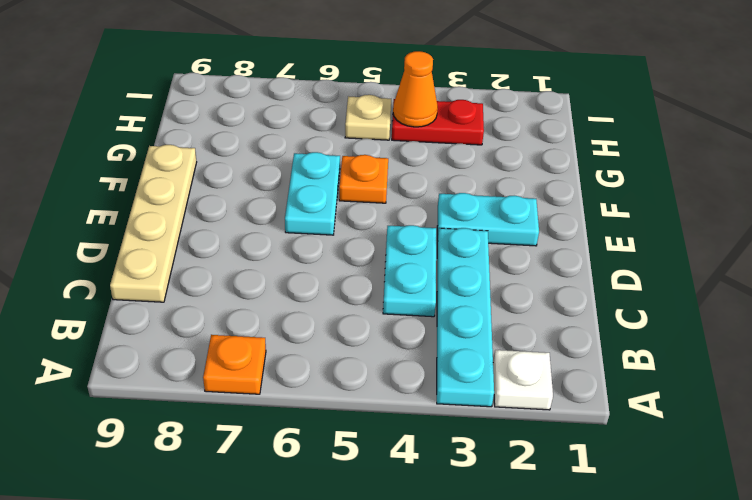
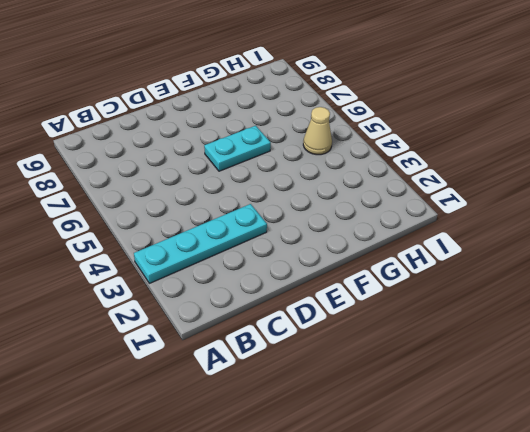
tan cone H5 level 1 -> tan plate H5 level 1
none -> white plate A2 level 1
none -> orange plate A7 level 1

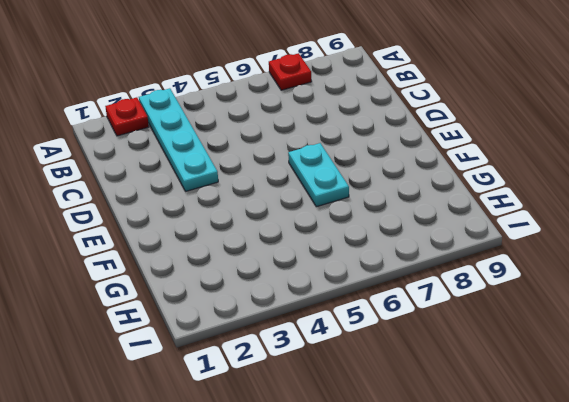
red plate A2 level 1 -> white plate A2 level 1
red plate A7 level 1 -> orange plate A7 level 1
none -> cyan plate C4:D4 level 1
none -> tan plate C9:F9 level 1

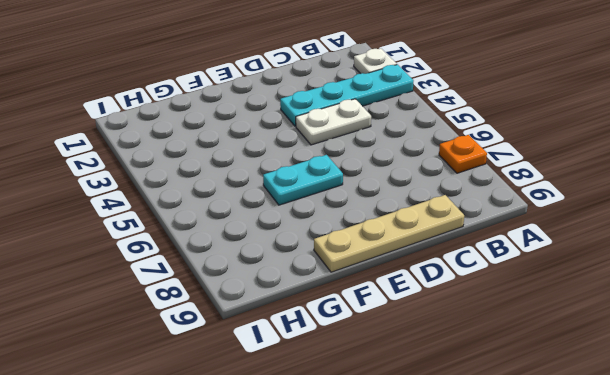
white plate C4:D4 level 1 -> cyan plate C4:D4 level 1
none -> cyan plate E2:E3 level 1
none -> orange plate F5 level 1

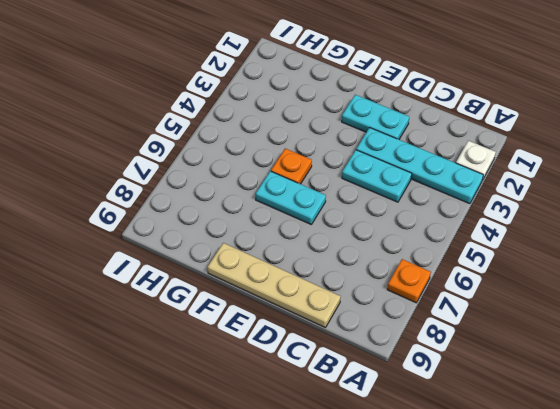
cyan plate D2:E2 level 1 -> cyan plate E2:E3 level 1
none -> red plate H3:H4 level 1
none -> tan plate H5 level 1

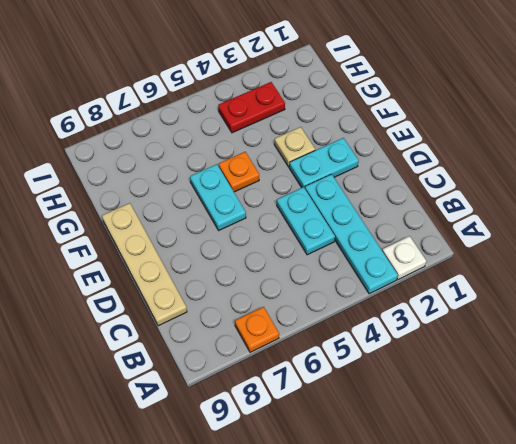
tan plate F3 level 1 -> tan plate H5 level 1
none -> orange cone H4 level 2

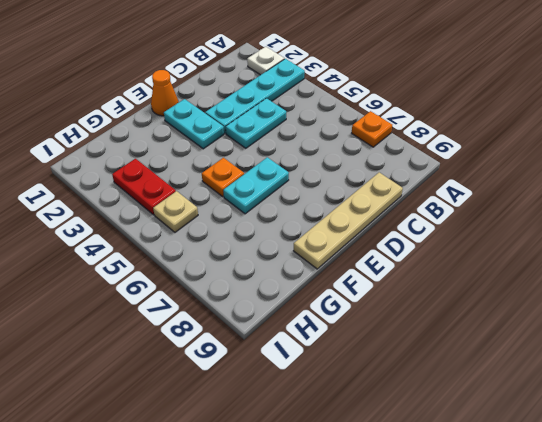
orange cone E1 level 1 -> orange cone H4 level 2

